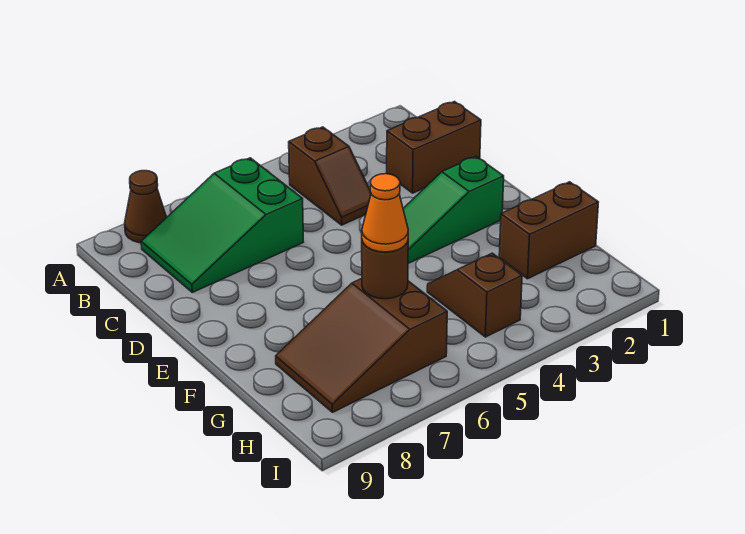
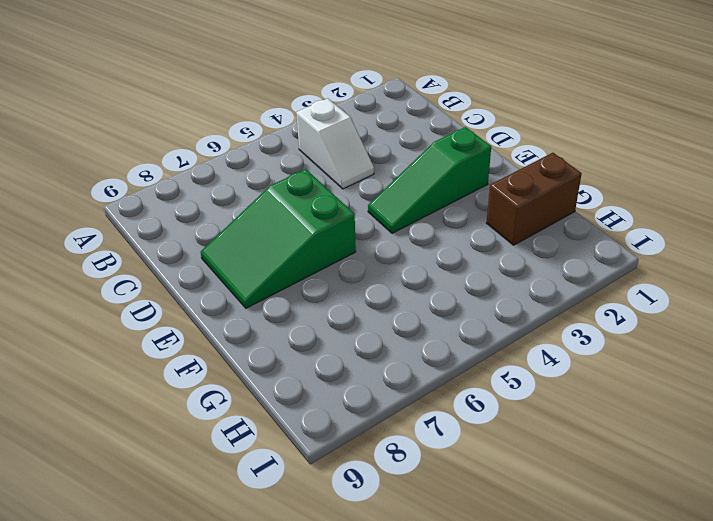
white slope B4:C4 level 1 top B -> brown slope B4:C4 level 1 top B
green slope D6:E8 level 1 top 6 -> green slope B6:C8 level 1 top 6
none -> brown cone A8 level 1
none -> brown brick C1:C2 level 1

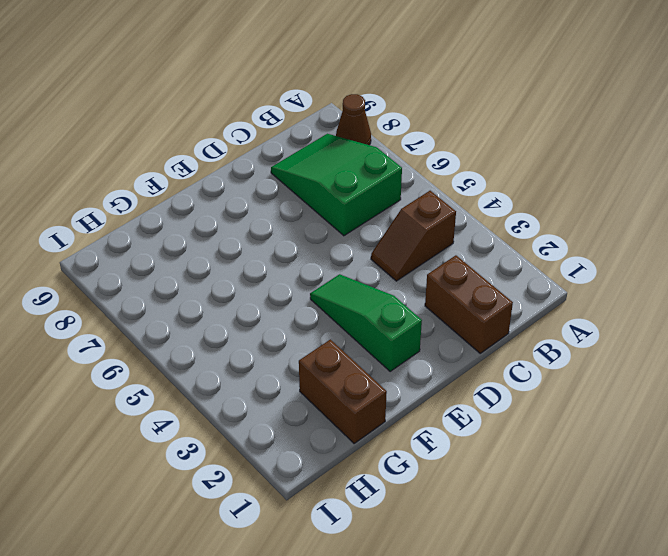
none -> brown slope G4:H4 level 1 top H
none -> brown slope G6:H8 level 1 top 6

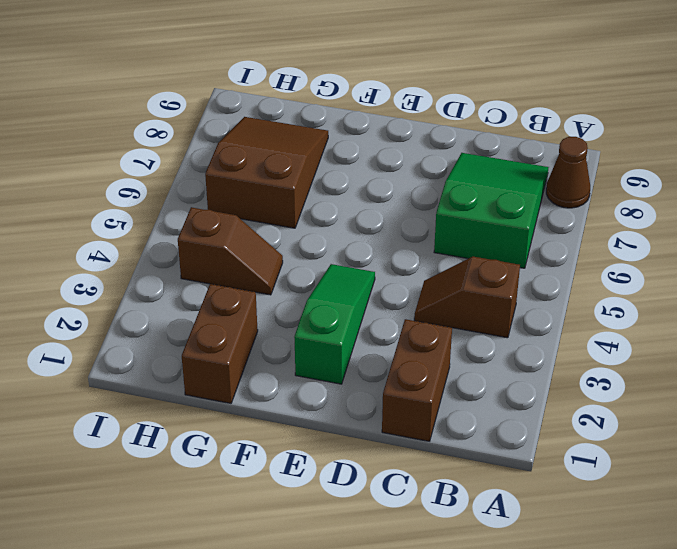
none -> brown round brick G6 level 2
none -> orange cone G6 level 3

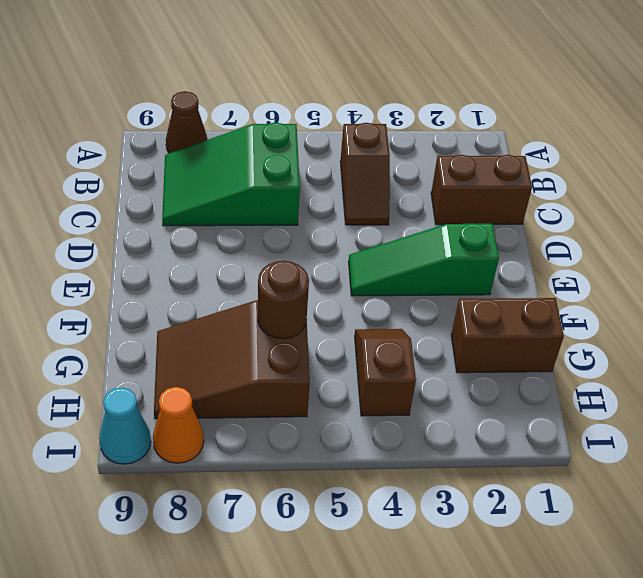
orange cone I8 level 1 -> orange cone G6 level 3
cyan cone I9 level 1 -> none

